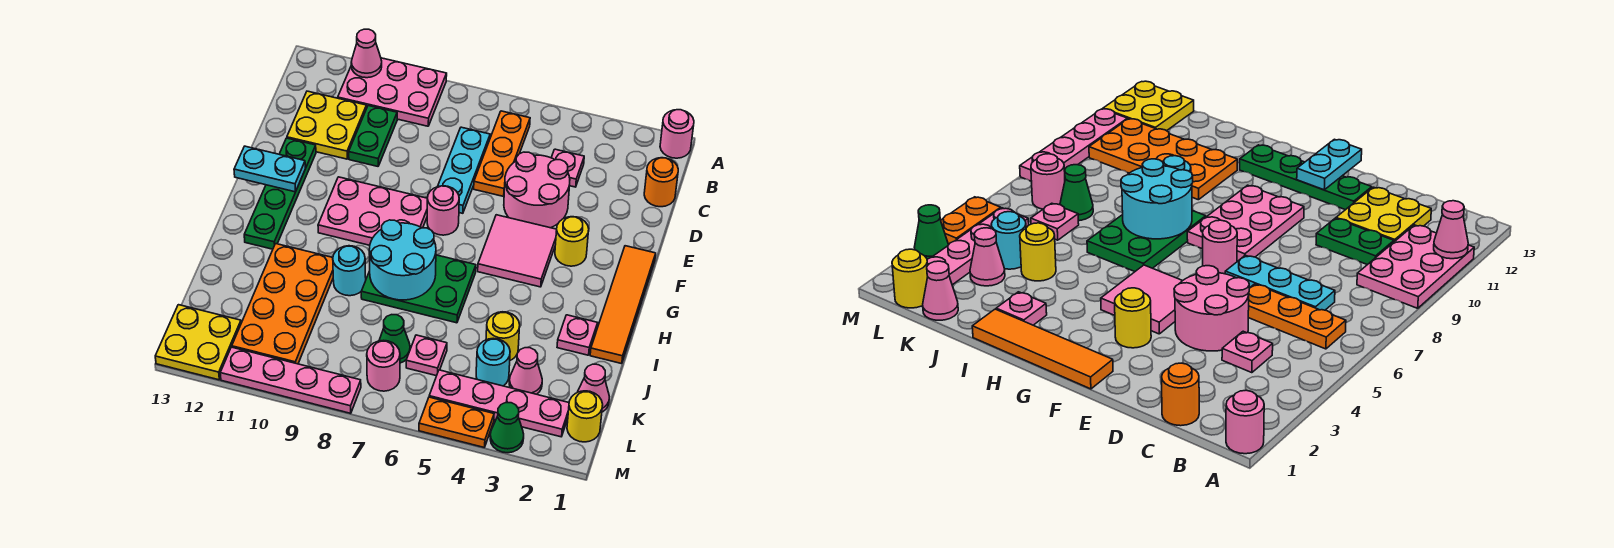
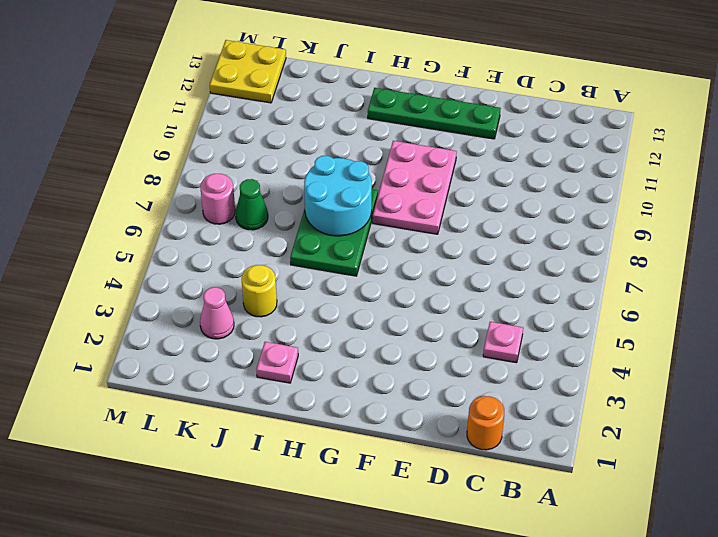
none -> pink round brick A1 level 1
none -> pink plate A9:B11 level 1
none -> orange plate B6:D6 level 1
none -> cyan plate C7:E7 level 1

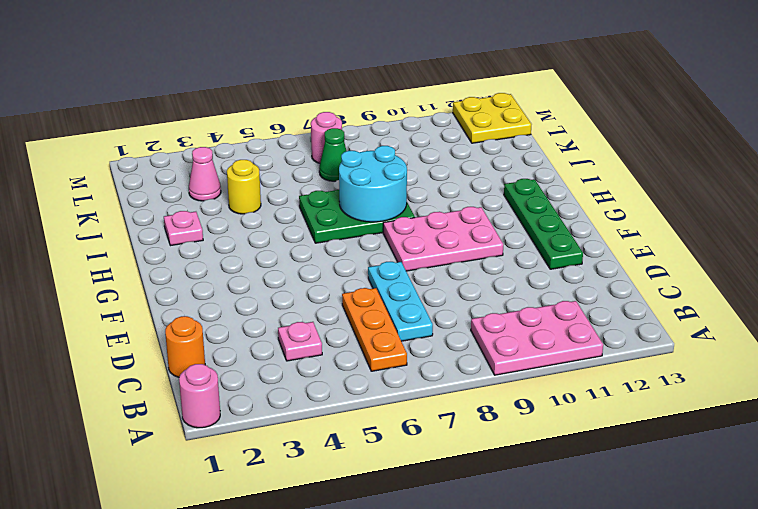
none -> green plate C10:D10 level 1
none -> yellow plate C11:D12 level 1
none -> pink round brick D4:E5 level 1
none -> orange tile F1:I1 level 1

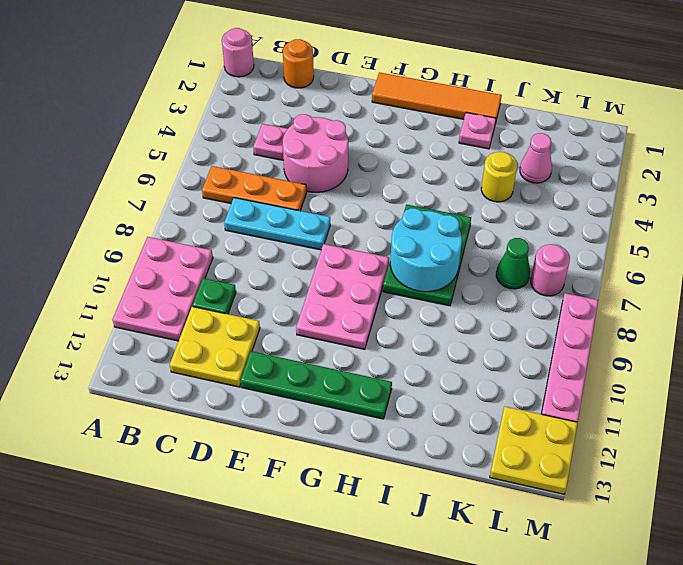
green plate C10 level 1 -> green plate C10:D10 level 1
none -> yellow round brick F3 level 1
none -> pink tile F4:G5 level 1
none -> pink round brick F7 level 1
none -> cyan round brick I9 level 1

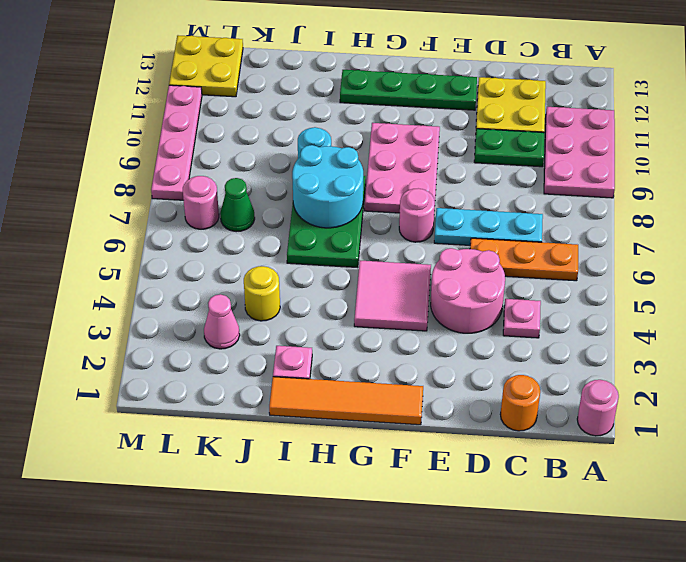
none -> yellow round brick F3 level 1
none -> orange plate I10:L11 level 1
none -> pink cone K1 level 1
none -> cyan round brick K4 level 1

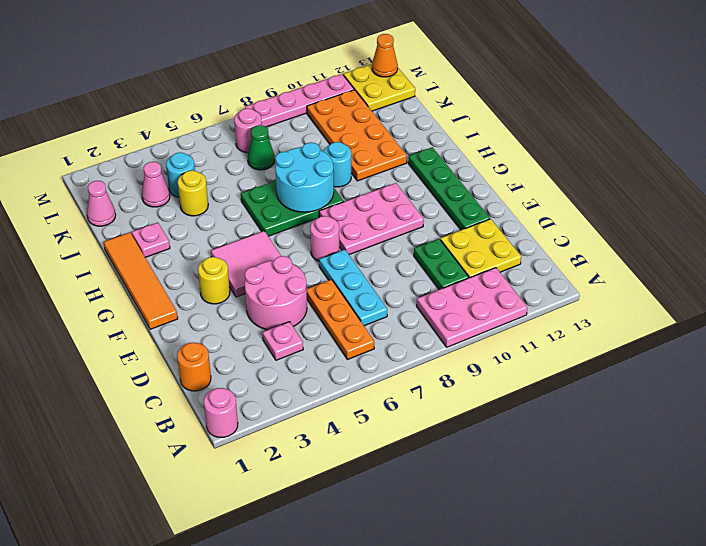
orange cone M13 level 2 -> none
none -> pink plate K6 level 1
none -> yellow round brick L1 level 1
none -> pink plate L2:L5 level 1
none -> green cone M3 level 1

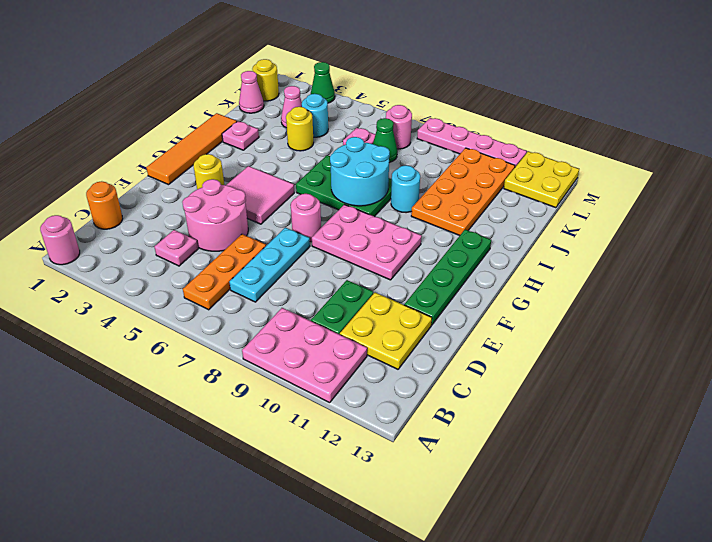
none -> pink plate L2:L5 level 1
none -> orange plate M4:M5 level 1
none -> pink cone A11 level 2
none -> cyan plate F12:F13 level 2

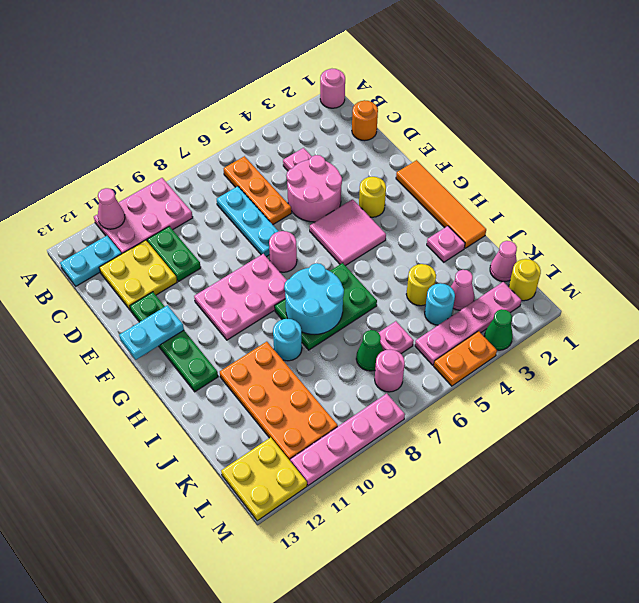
cyan plate B12:B13 level 1 -> none

